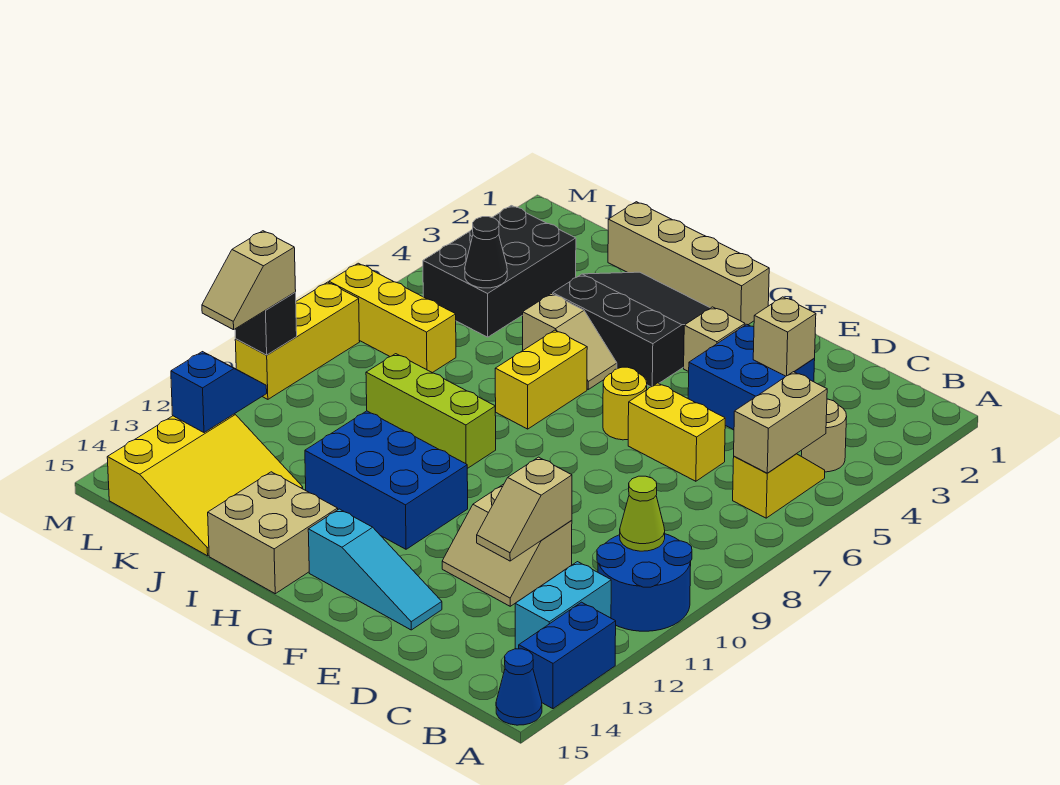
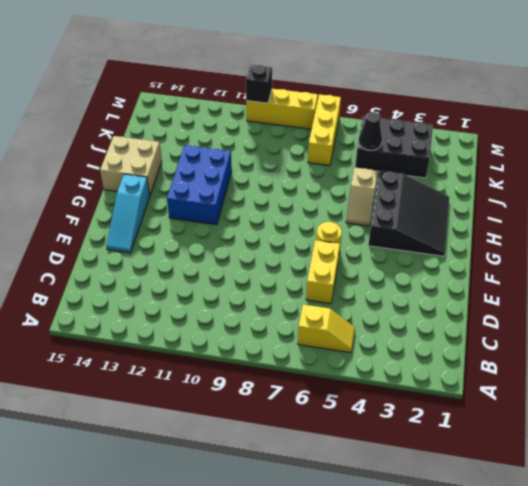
none -> blue round brick A10:B11 level 1
none -> blue brick A13:A14 level 1
none -> blue cone A15 level 1
none -> tan round brick B4 level 1

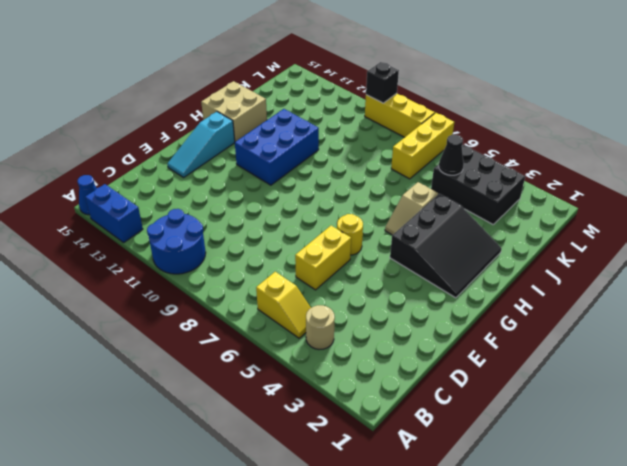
none -> cyan brick B12:B13 level 1
none -> blue brick D3:E4 level 1
none -> tan slope D11:E12 level 1 top 11
none -> tan brick F3 level 1

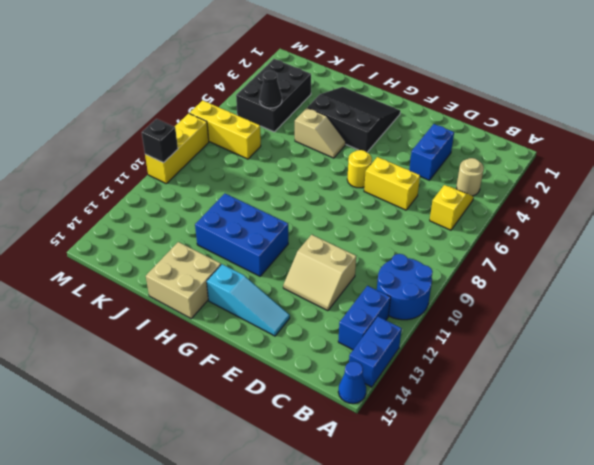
blue brick B12:B13 level 1 -> cyan brick B12:B13 level 1
blue brick D3:D4 level 1 -> blue brick D3:E4 level 1
none -> tan brick F3 level 1
none -> tan brick G1:J1 level 1
none -> yellow brick H6:H7 level 1
none -> lime brick H9:J9 level 1

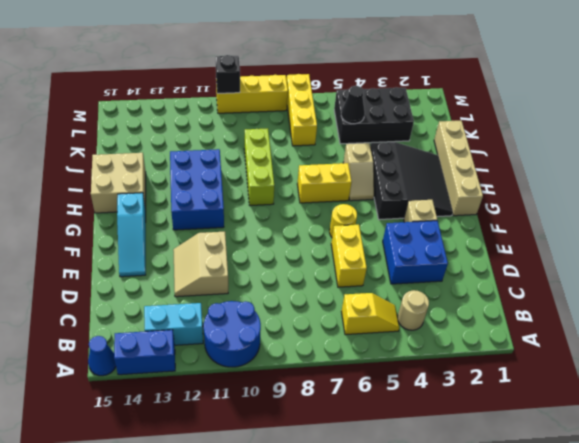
none -> yellow slope J13:L15 level 1 top L
none -> tan brick B5:B6 level 2
none -> lime cone B10 level 2
none -> tan brick D3 level 2

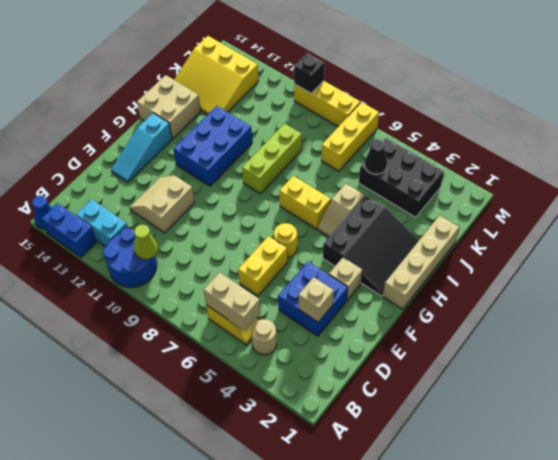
none -> tan slope D11:D12 level 2 top 11
none -> blue slope L12:L13 level 2 top 13
none -> tan slope M10:M11 level 3 top 10

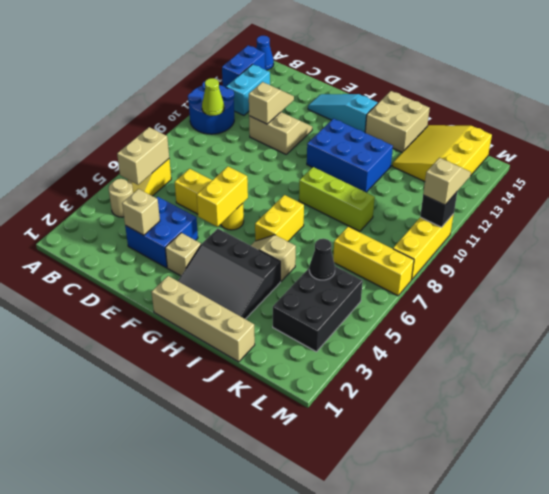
yellow brick F5:F6 level 2 -> none
none -> blue slope L12:L13 level 2 top 13

